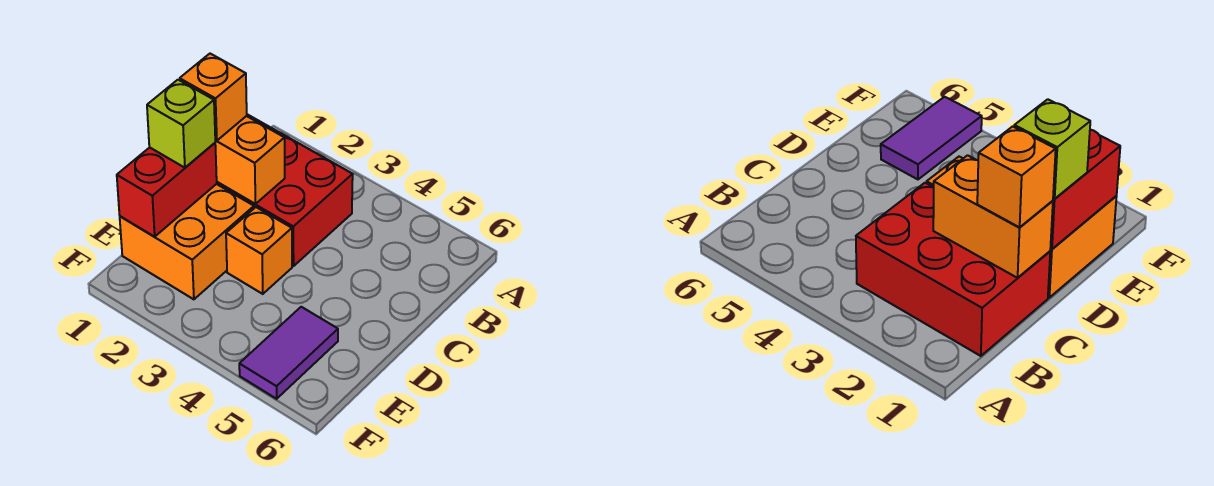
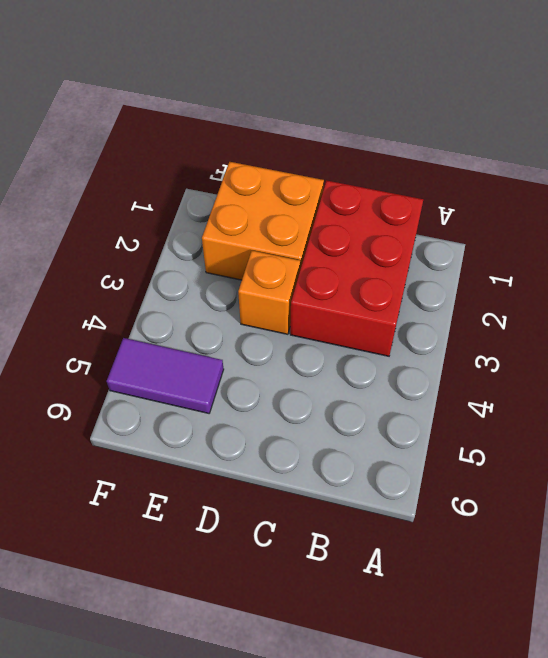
none -> orange brick C1:C2 level 2
none -> red brick D1:E1 level 2

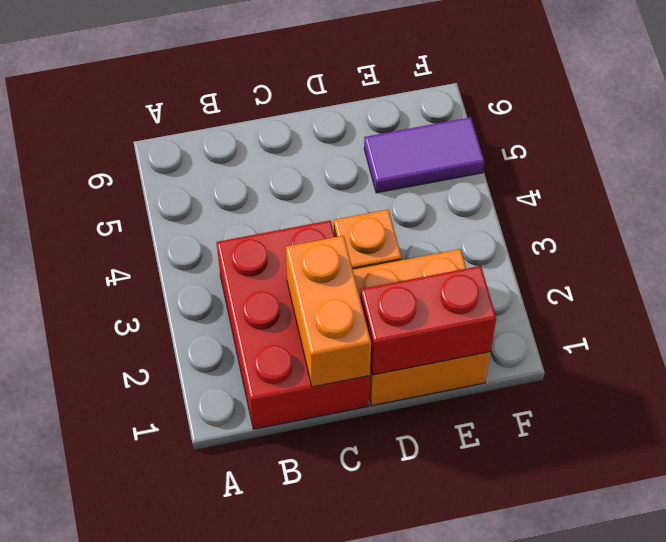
none -> orange brick C1 level 3
none -> lime brick D1 level 3

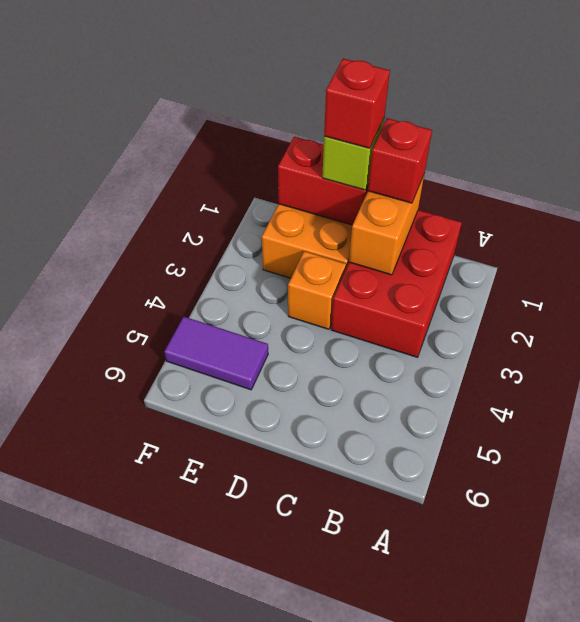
red brick C1 level 3 -> orange brick C1 level 3
red brick D1 level 4 -> none

